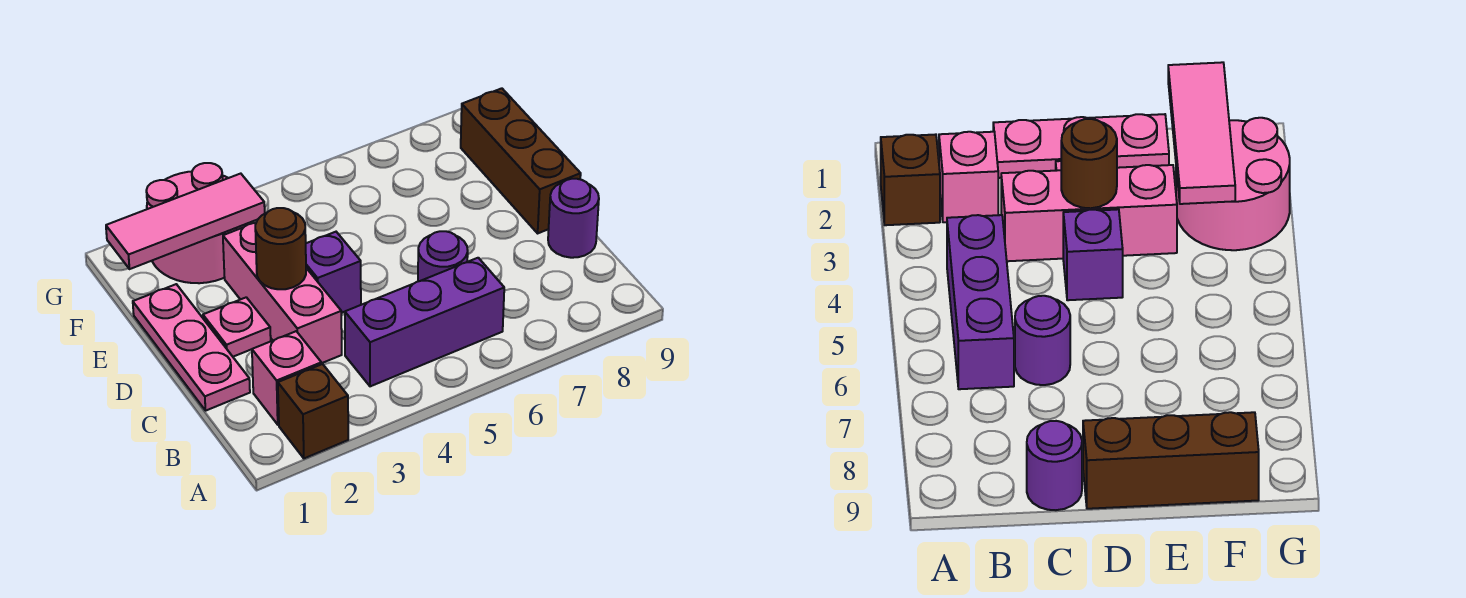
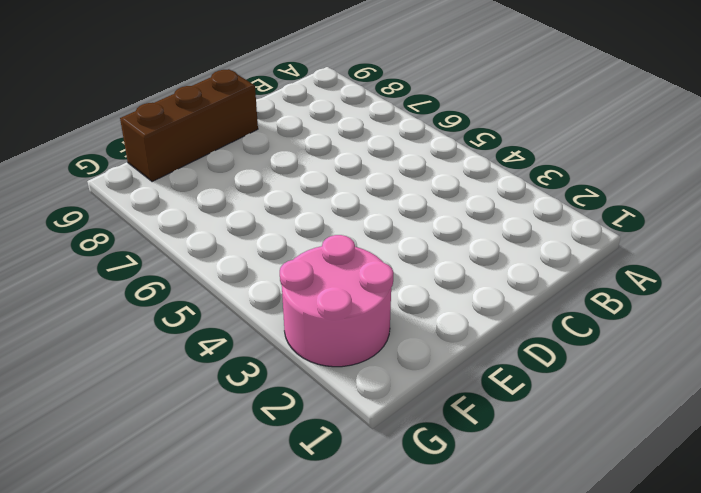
none -> brown brick A2 level 1
none -> pink brick B2 level 1
none -> purple brick B4:B6 level 1

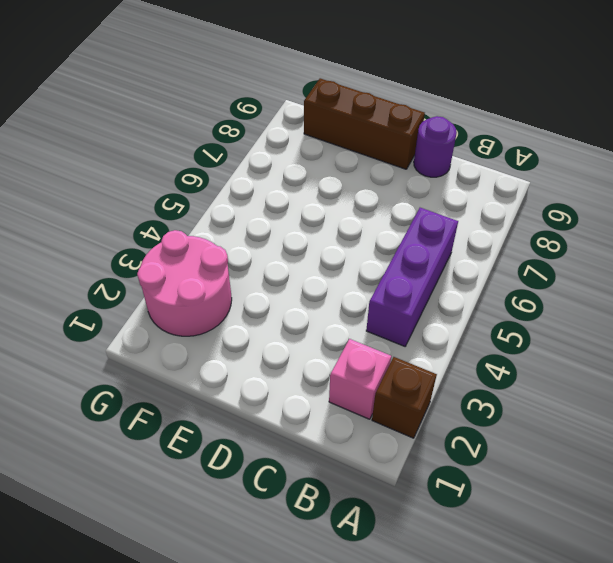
none -> pink plate C1:E1 level 1
none -> pink brick C3:E3 level 1
none -> purple round brick C6 level 1

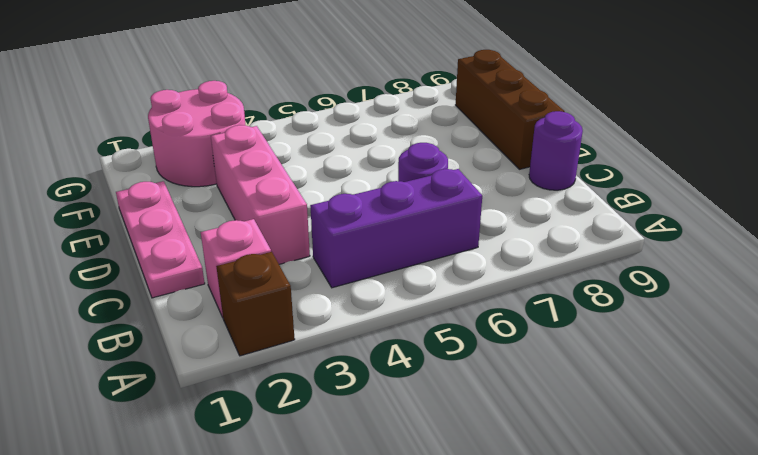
none -> pink plate D2 level 1
none -> purple brick D4 level 1
none -> brown round brick D3 level 2

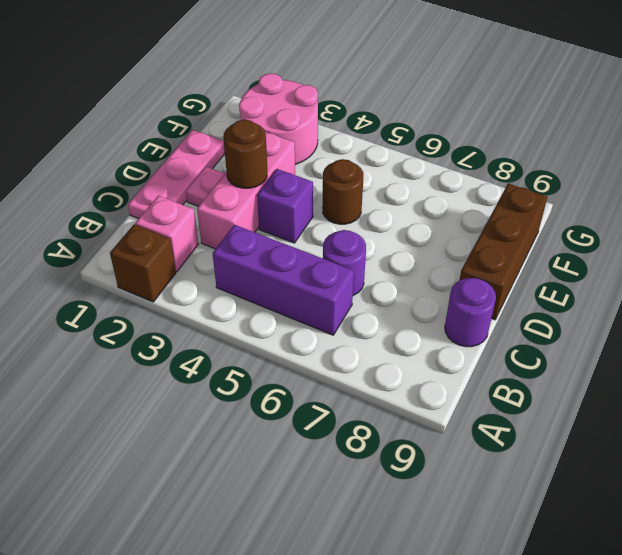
brown round brick E5 level 1 -> none
none -> pink tile F1:F3 level 2

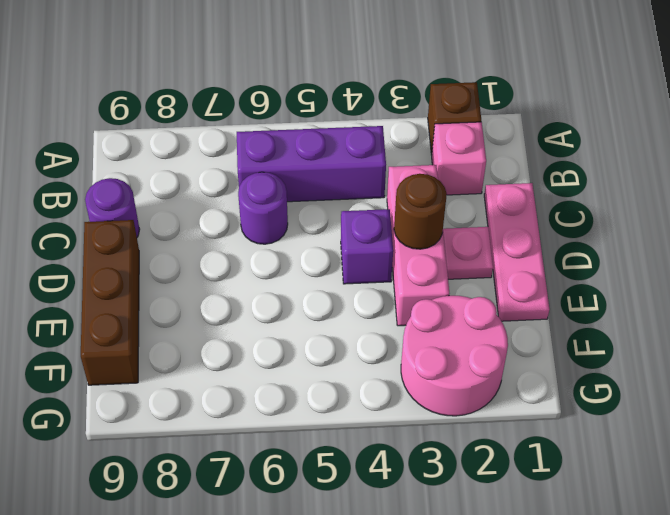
none -> pink tile F1:F3 level 2

